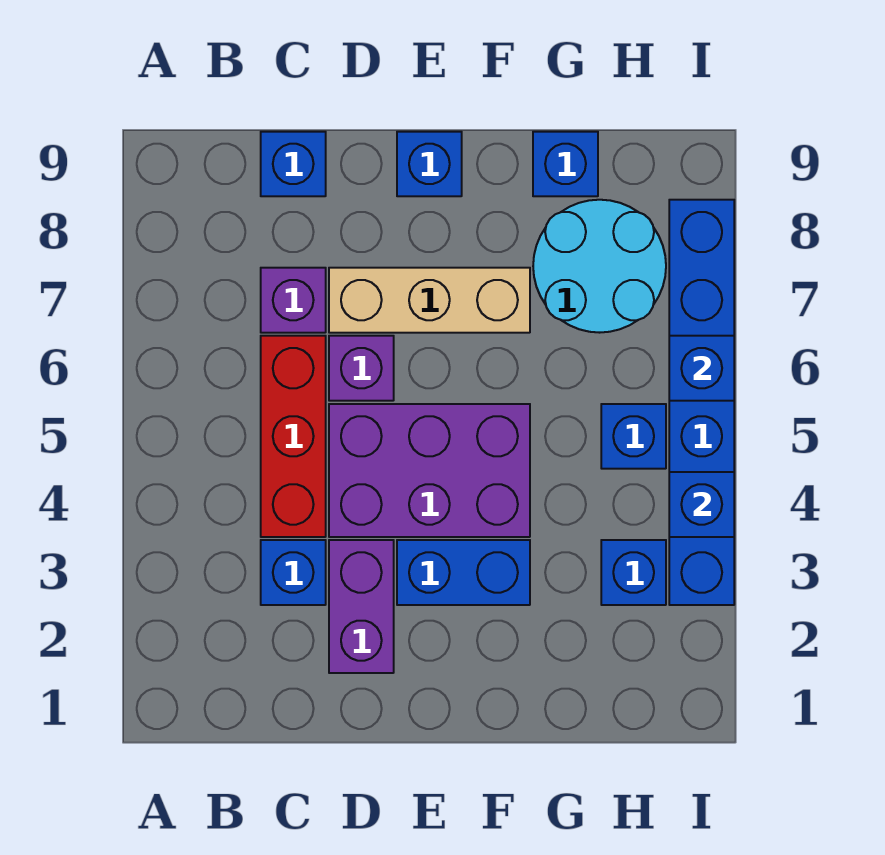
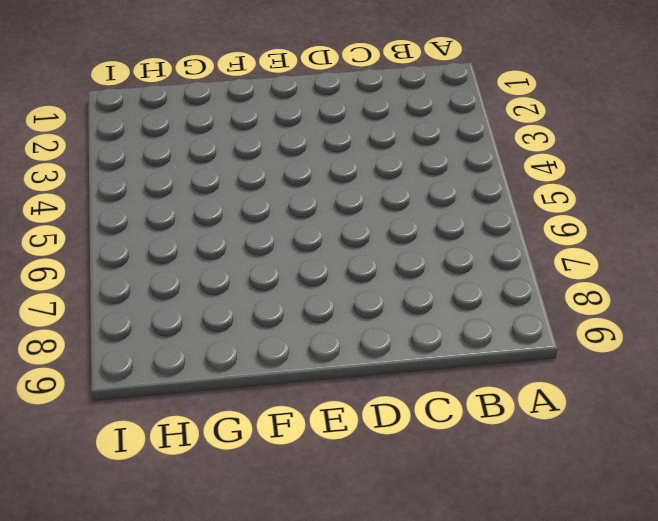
none -> blue brick C3 level 1
none -> red brick C4:C6 level 1
none -> purple brick C7 level 1

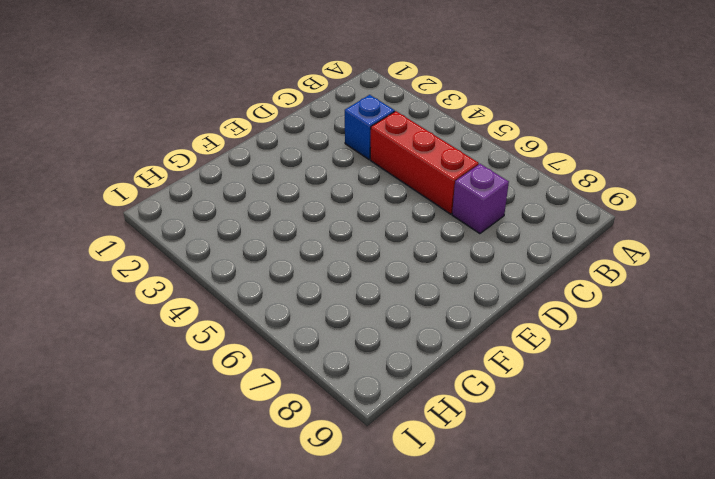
none -> blue brick C9 level 1
none -> purple brick D2:D3 level 1
none -> purple brick D4:F5 level 1

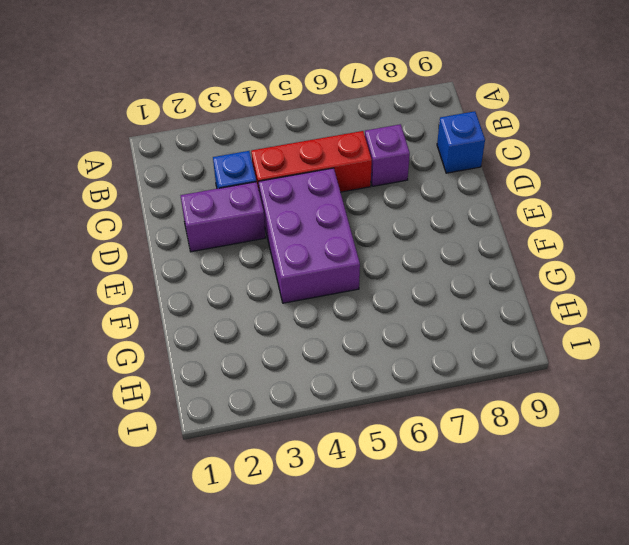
none -> purple brick D6 level 1
none -> tan brick D7:F7 level 1
none -> blue brick E3:F3 level 1

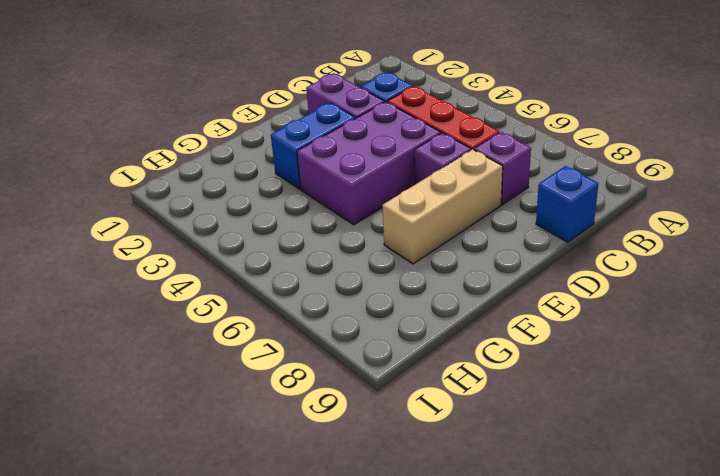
none -> blue brick E9 level 1
none -> cyan round brick G7:H8 level 1
none -> blue brick G9 level 1

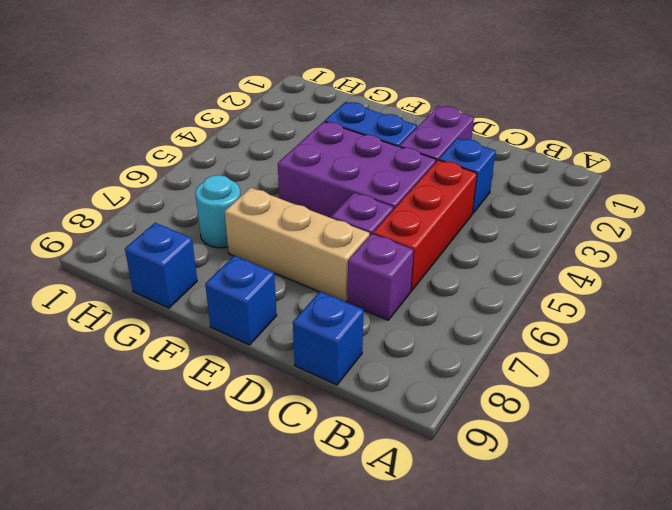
cyan round brick G7 level 1 -> cyan round brick G7:H8 level 1
none -> blue brick H3 level 1
none -> blue brick H5 level 1
none -> blue brick I3:I8 level 1

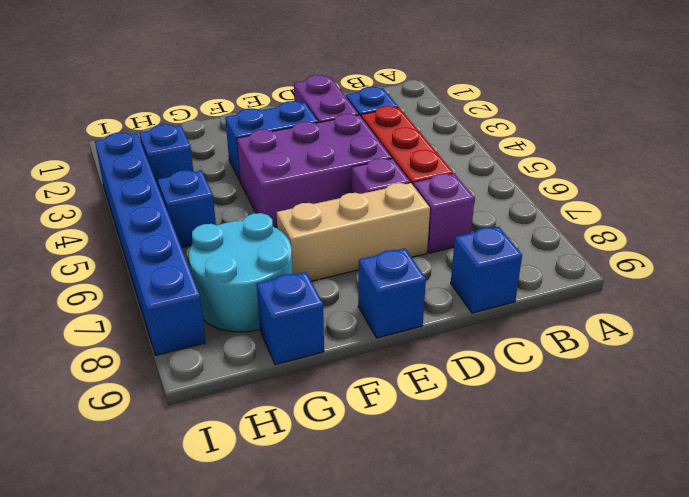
none -> blue brick I4 level 2
none -> blue brick I6 level 2

